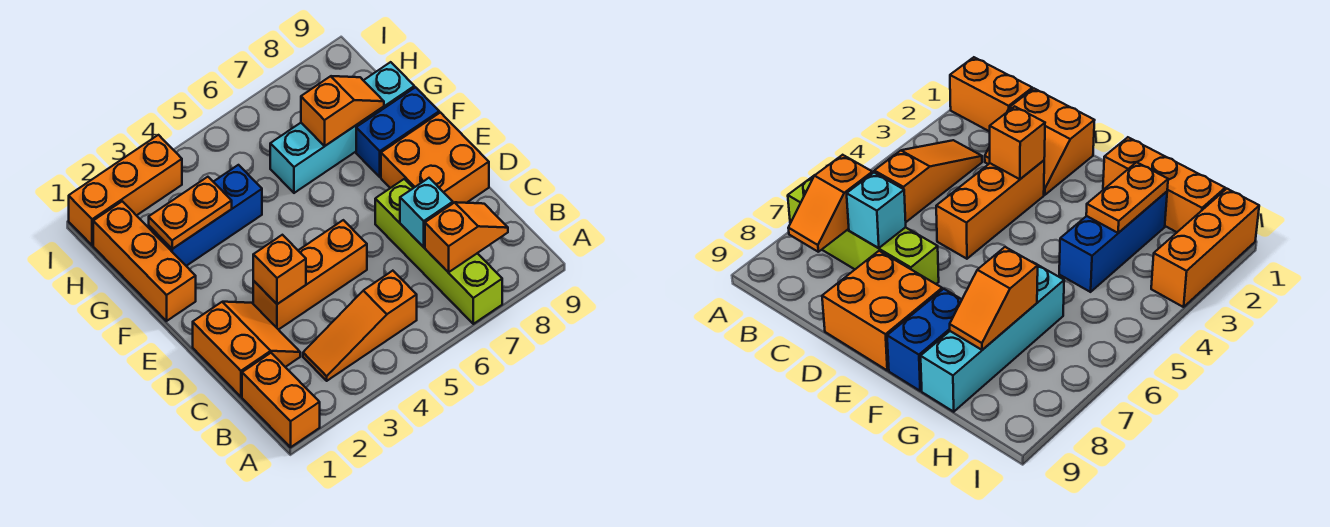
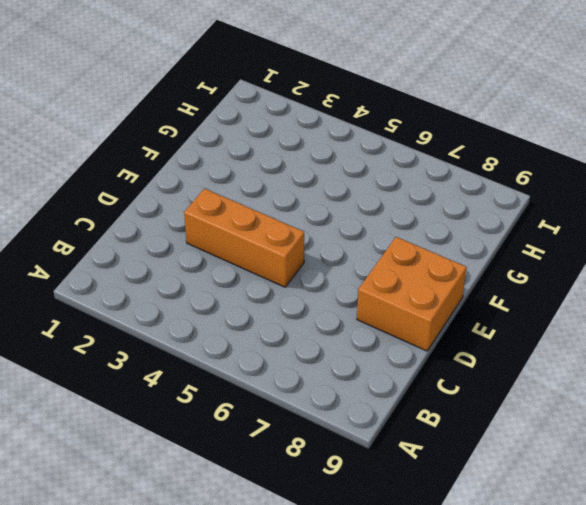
none -> orange brick A1:B1 level 1
none -> lime brick A7:D7 level 1
none -> orange slope B3:B5 level 1 top 5

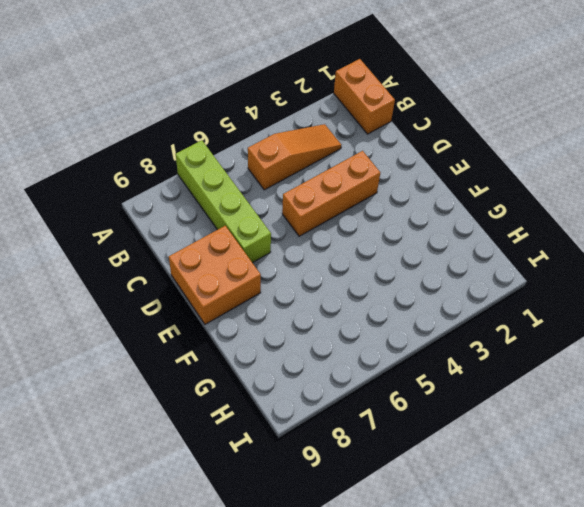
none -> orange slope C1:D2 level 1 top 1
none -> orange brick F1:H1 level 1
none -> blue brick F8:F9 level 1

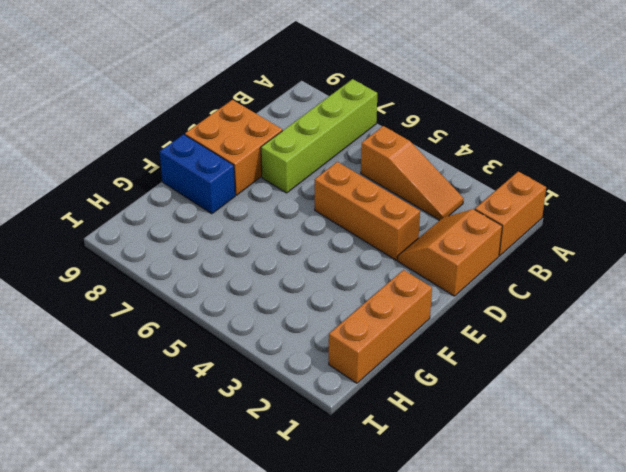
none -> blue brick G2:G4 level 1
none -> cyan brick G6:G9 level 1
none -> orange brick I1:I3 level 1

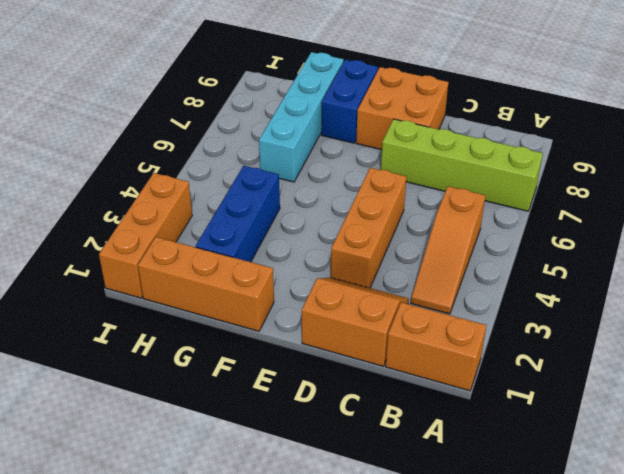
none -> orange slope B7:B8 level 2 top 7
none -> cyan brick C7 level 2
none -> orange brick D3 level 2

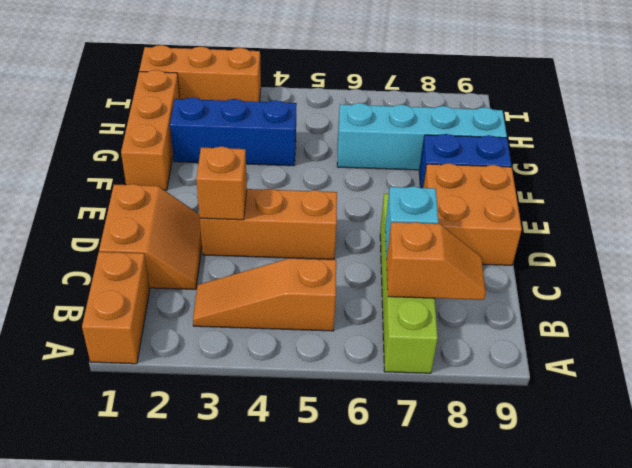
none -> orange plate G2:G3 level 2
none -> orange slope G7:G8 level 2 top 7

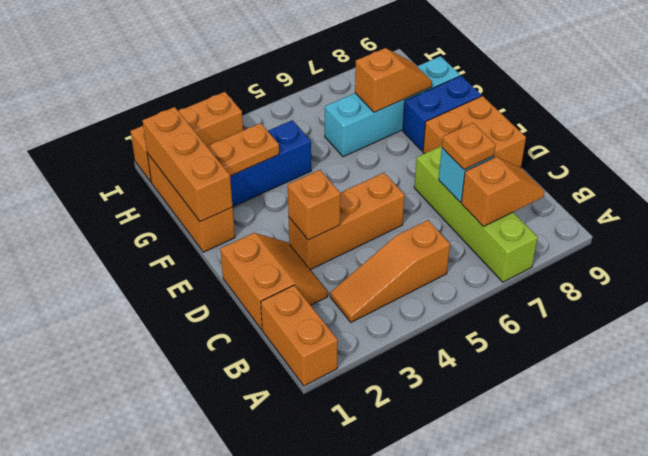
orange plate C7 level 3 -> none
orange brick F1:H1 level 2 -> none

